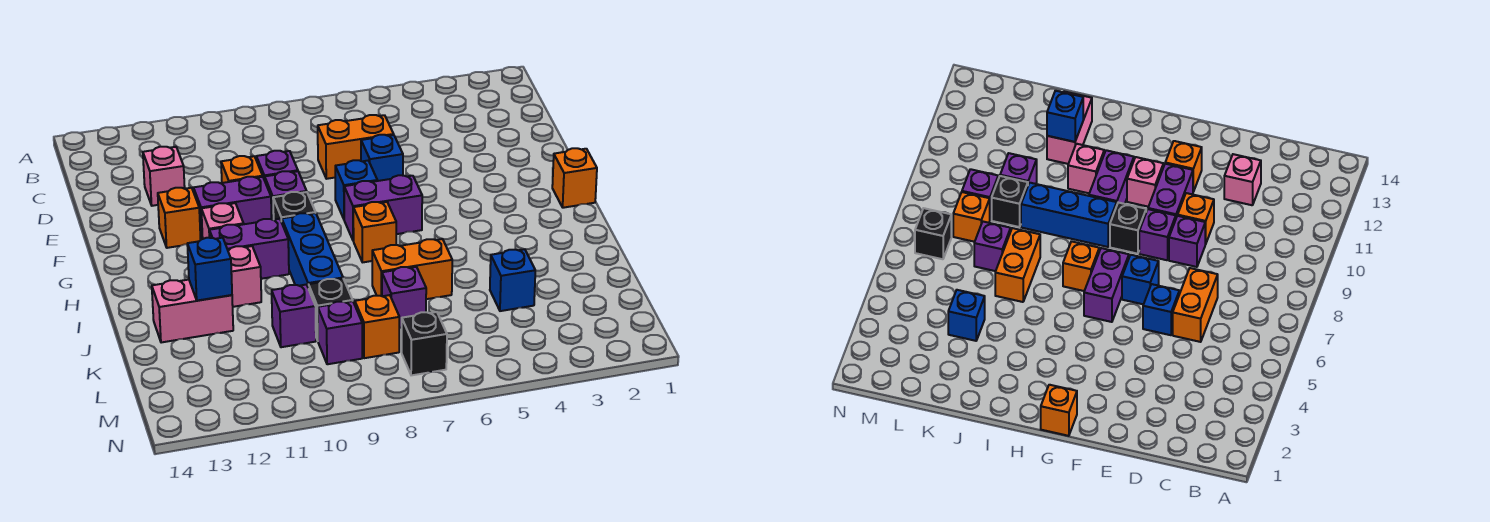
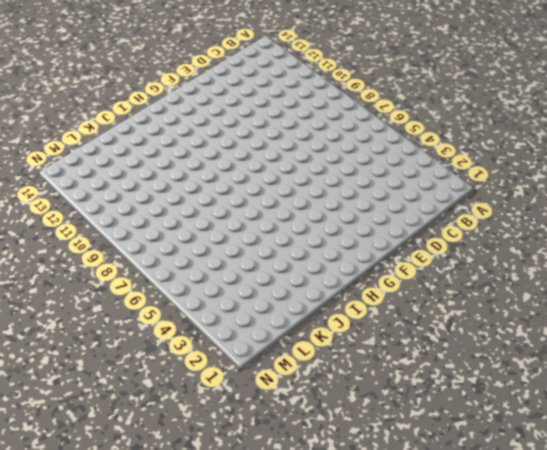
none -> orange brick D6:D7 level 1
none -> pink brick D12 level 1
none -> blue brick E6 level 1

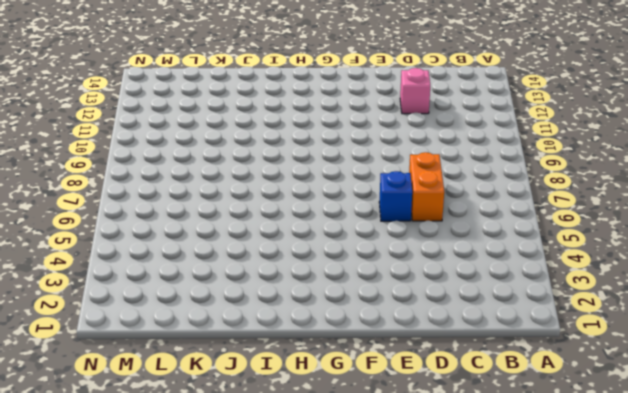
none -> purple brick E9 level 1
none -> orange brick E10 level 1
none -> blue brick F7 level 1

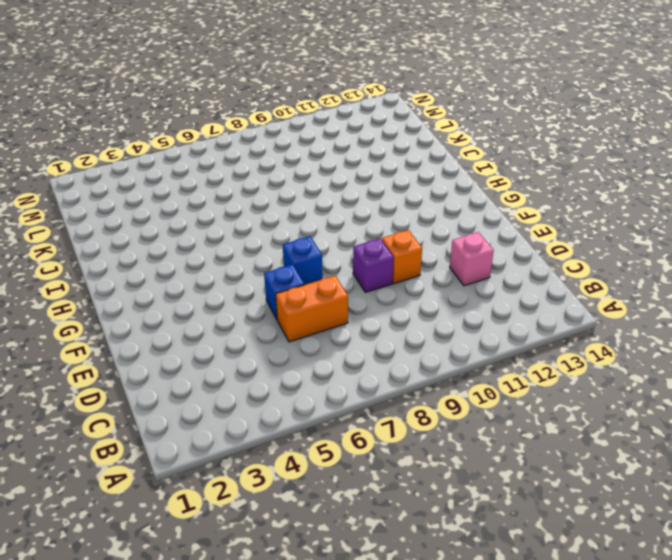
none -> purple brick F9 level 1
none -> purple brick F10:F11 level 1
none -> orange brick F12 level 1

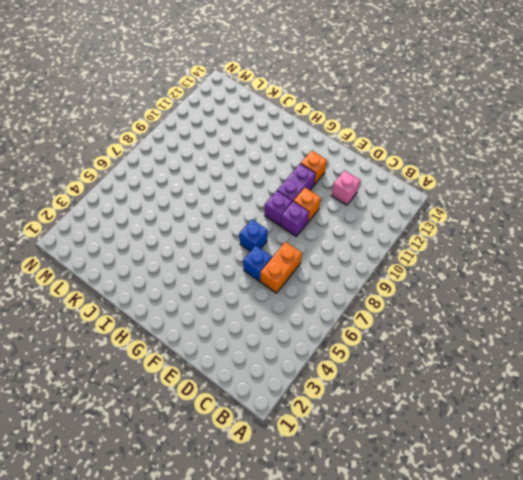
none -> orange brick G1 level 1
none -> purple brick G6:G7 level 1
none -> black brick G9 level 1

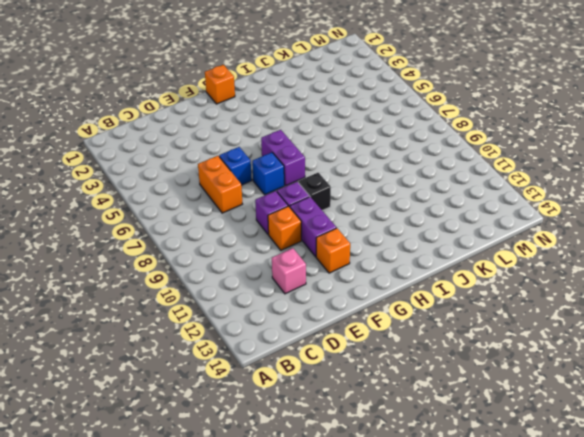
none -> pink brick G11 level 1
none -> orange brick H7 level 1
none -> blue brick H9:J9 level 1

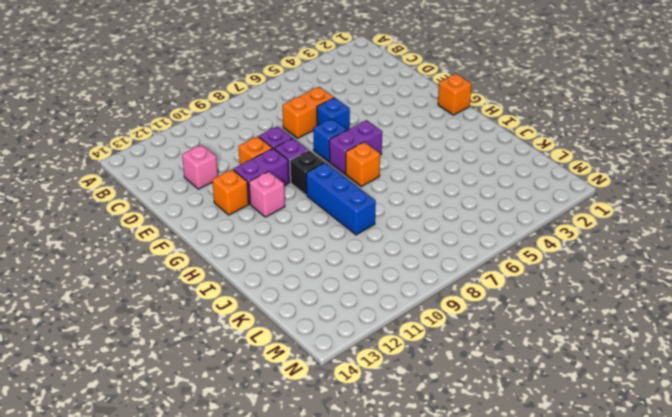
none -> purple brick H10:H11 level 1
none -> pink brick I11 level 1
none -> orange brick J6:J7 level 1

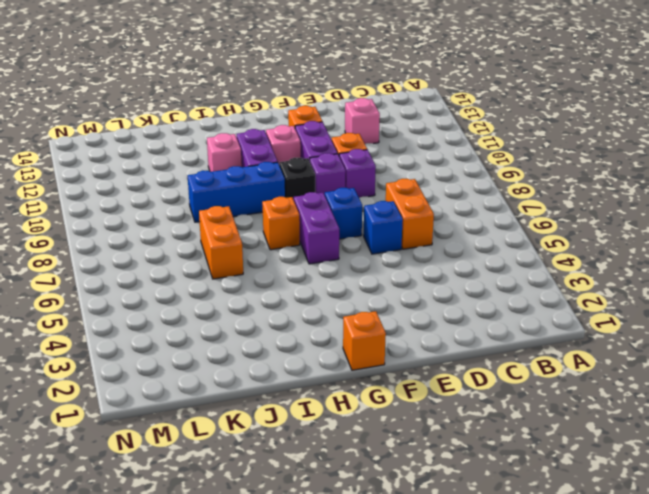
none -> pink brick J12:J13 level 1
none -> blue brick K4 level 1
none -> purple brick K7 level 1

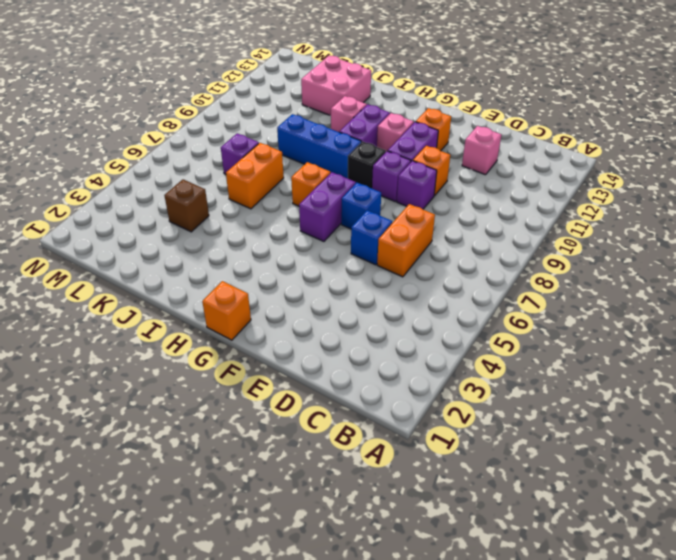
pink brick J12:K13 level 1 -> pink brick J12:J13 level 1
brown brick K4 level 1 -> blue brick K4 level 1
none -> black brick K9 level 1
none -> purple brick K10 level 1
none -> orange brick L8 level 1

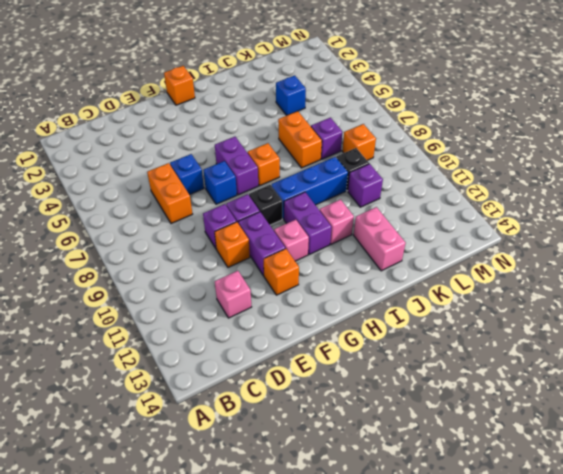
none -> purple brick L9 level 1
none -> black brick M7 level 1
none -> blue brick J12 level 2

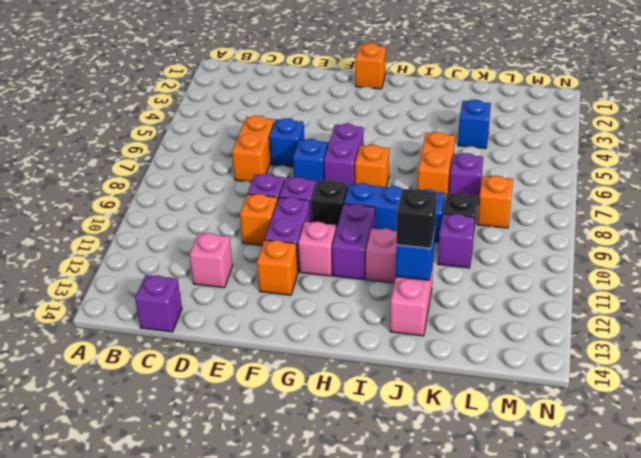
purple brick C14 level 1 -> purple brick L9 level 1
black brick J12 level 3 -> black brick M7 level 1

